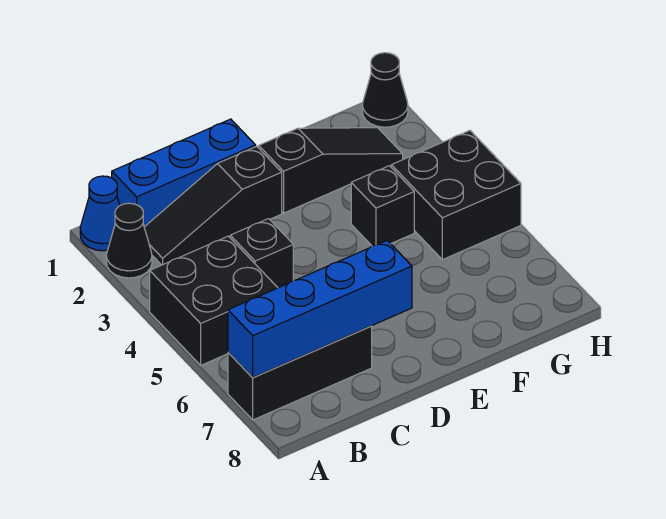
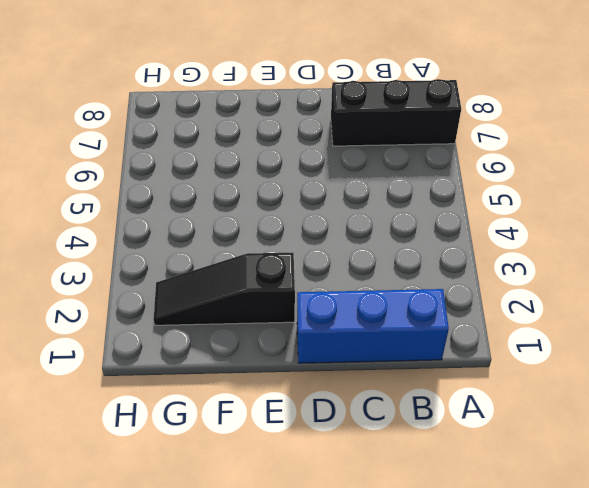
none -> blue cone A1 level 1
none -> black cone A2 level 1
none -> black brick A4:B5 level 1

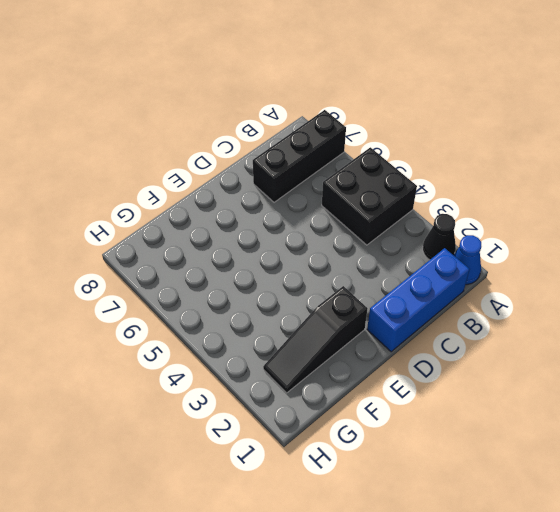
none -> black slope B2:D2 level 1 top D
none -> black brick C4 level 1
none -> black brick F4 level 1

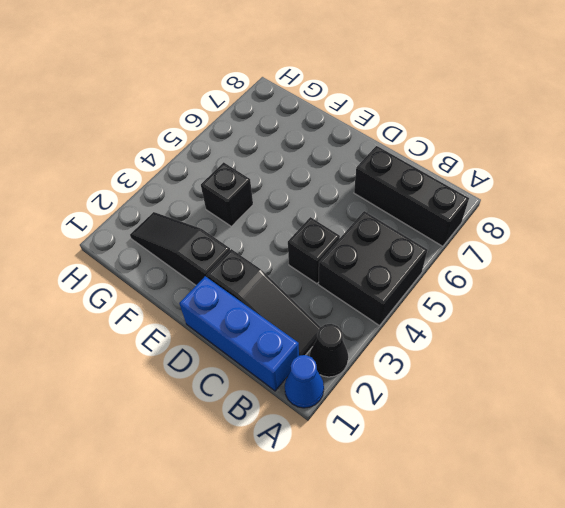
none -> black brick G4:H5 level 1
none -> black cone H1 level 1
none -> blue brick A7:D7 level 2

